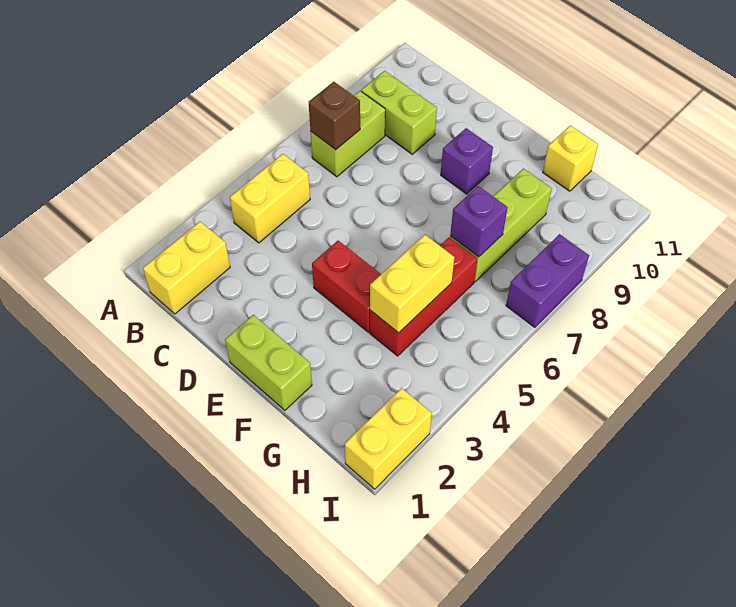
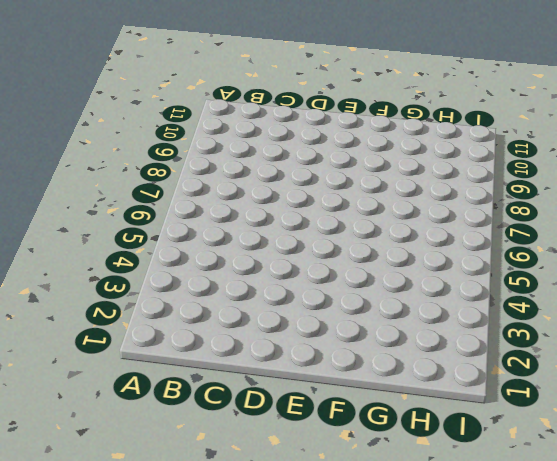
none -> yellow brick B1:B2 level 1
none -> yellow brick B4:B5 level 1
none -> lime brick B7:B8 level 1

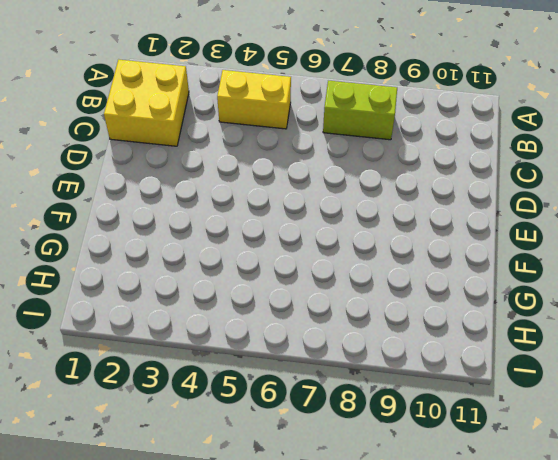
yellow brick B1:C2 level 1 -> yellow brick B1:B2 level 1
none -> lime brick B9:C9 level 1
none -> lime brick E1:F1 level 1
none -> red brick E4:F4 level 1

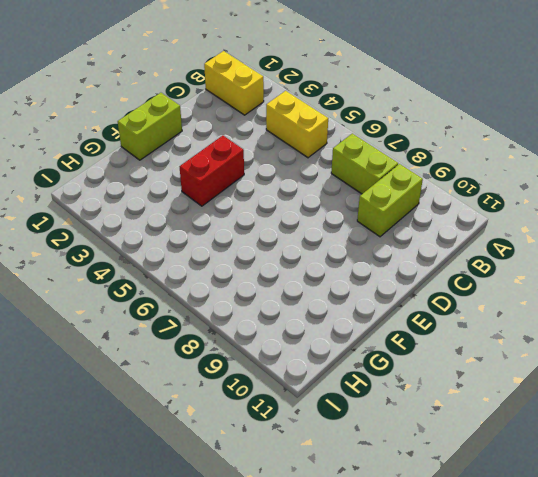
none -> purple brick E9 level 1
none -> red brick G4:G6 level 1
none -> lime brick G7:G9 level 1

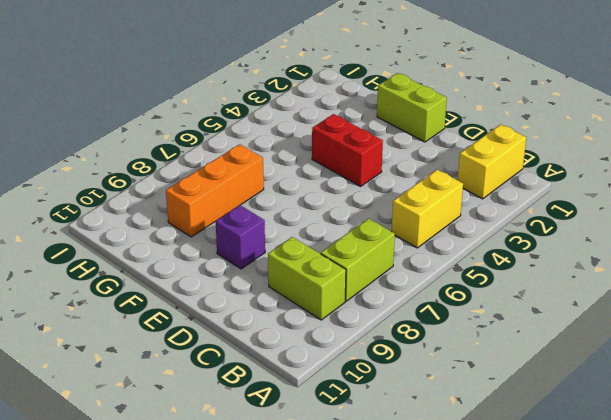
orange brick G7:G9 level 1 -> lime brick G7:G9 level 1
none -> red brick G4:G6 level 1
none -> yellow brick G11 level 1
none -> yellow brick I1:I2 level 1

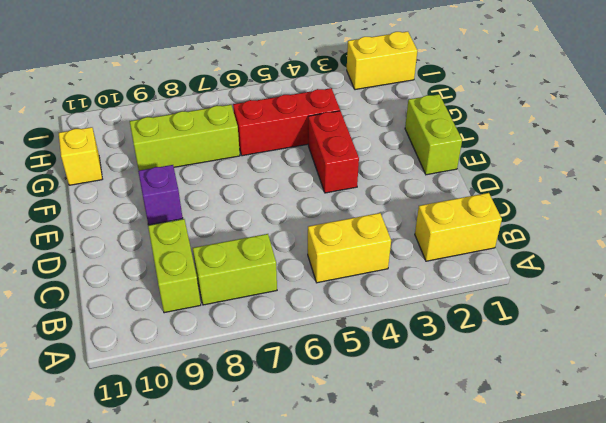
none -> purple brick I7:I8 level 1
none -> brown brick B7 level 2
none -> yellow brick G4:G5 level 2

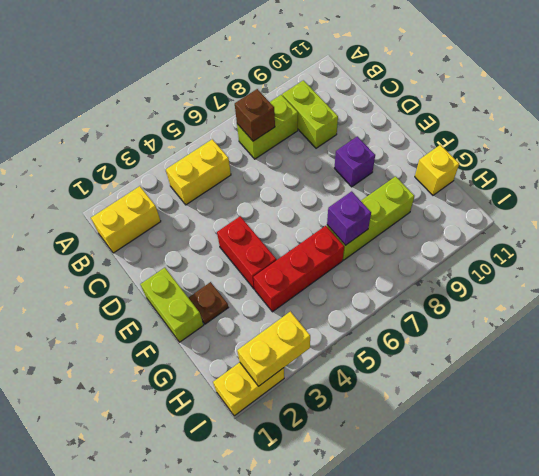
brown plate F2 level 1 -> none
yellow brick I2:I3 level 2 -> yellow brick G4:G5 level 2
none -> purple brick I7:I8 level 1

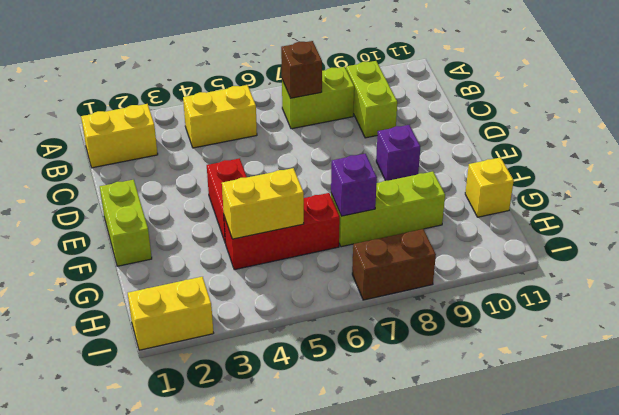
brown brick I7:I8 level 1 -> purple brick I7:I8 level 1

